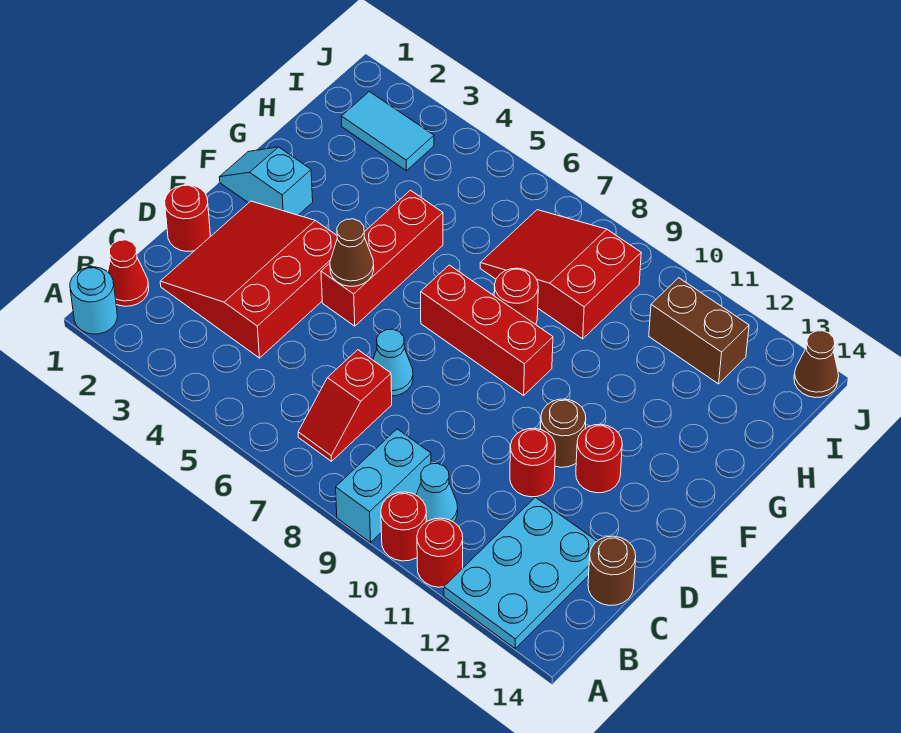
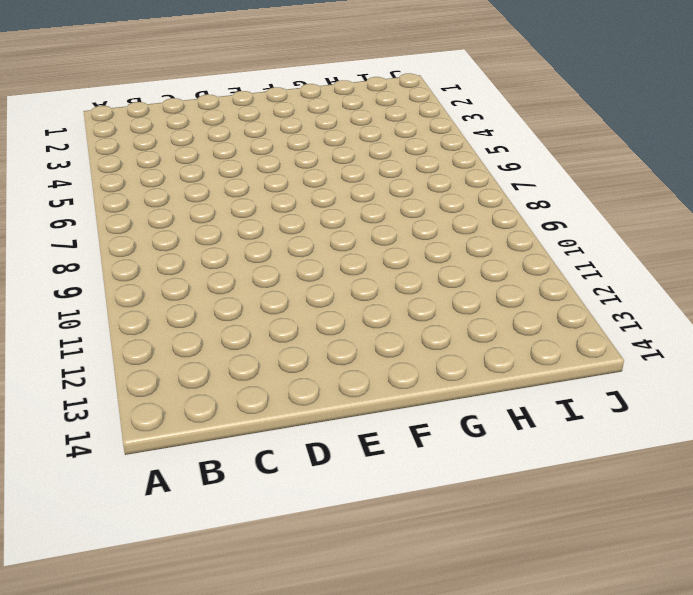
none -> cyan round brick A1 level 1
none -> cyan brick A9:B9 level 1
none -> red round brick A10 level 1

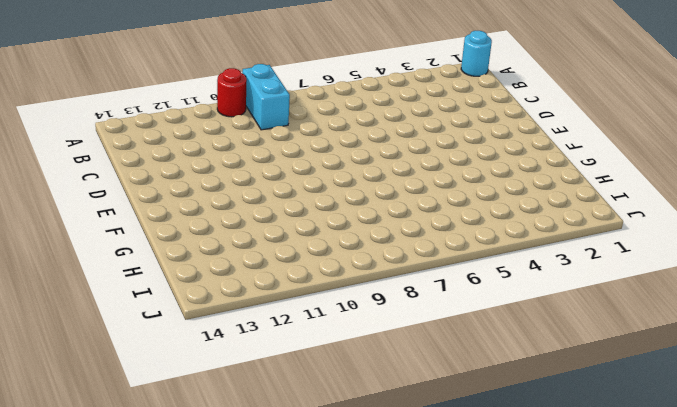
none -> red round brick A11 level 1
none -> cyan plate A12:C13 level 1
none -> red cone B1 level 1

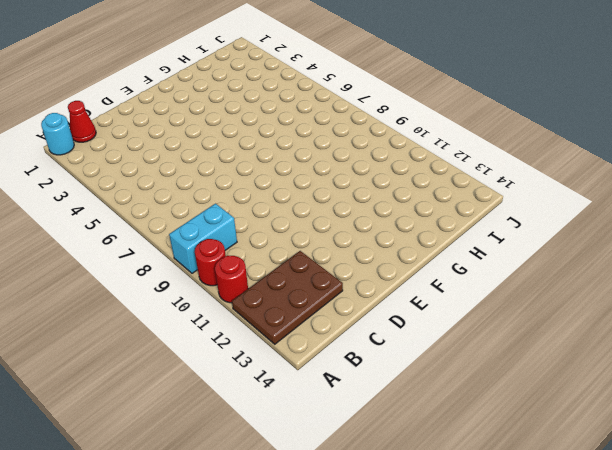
brown plate A12:C13 level 1 -> cyan plate A12:C13 level 1
none -> red slope B7:C7 level 1 top C
none -> cyan cone B10 level 1
none -> red slope C2:E4 level 1 top 4

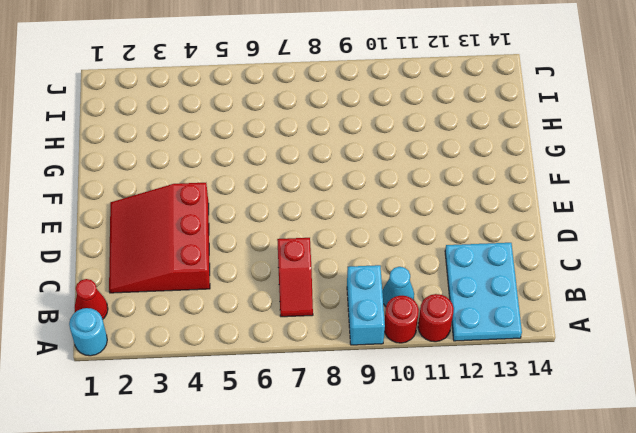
none -> brown round brick C14 level 1
none -> red round brick D1 level 1
none -> cyan cone D7 level 1

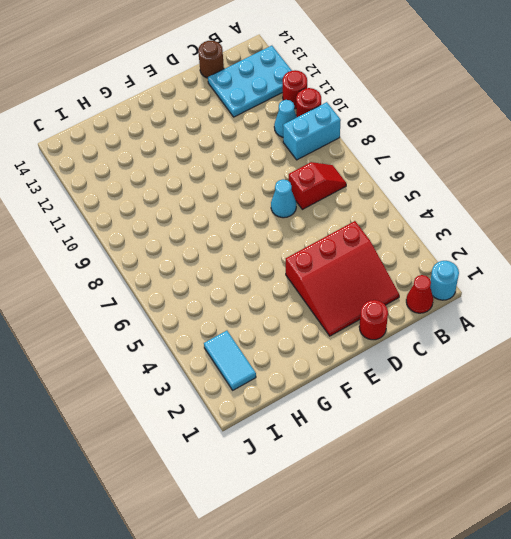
none -> red round brick D11 level 1
none -> red brick E5:G5 level 1
none -> brown round brick E11 level 1

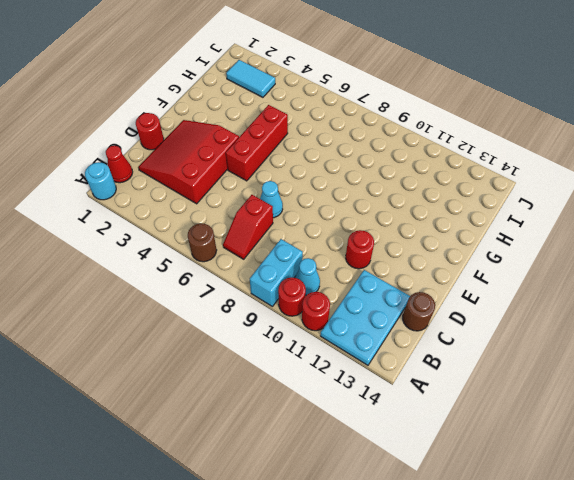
brown round brick A6 level 1 -> brown round brick E11 level 1
none -> red round brick E12 level 1
none -> cyan slope F1:F2 level 1 top 2
none -> red brick F7:F9 level 1

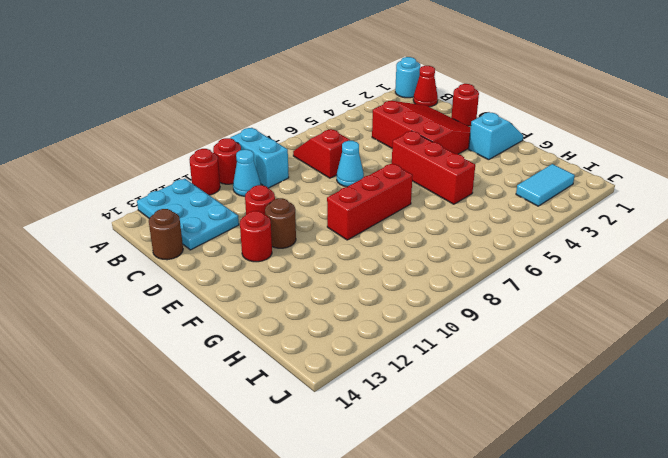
none -> red round brick G8 level 1
none -> red slope H7:I9 level 1 top 9
none -> brown brick I11:I12 level 1

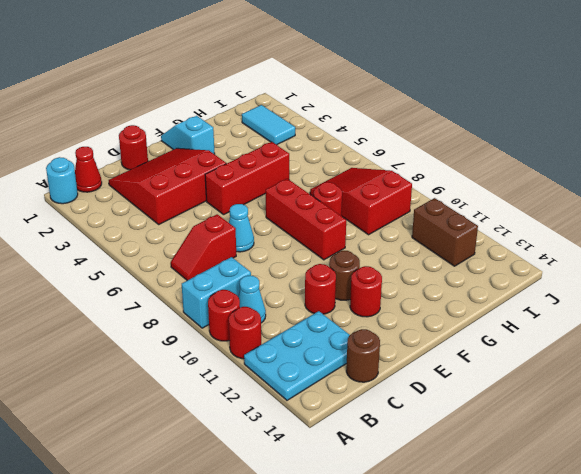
none -> brown cone J14 level 1
none -> brown cone E5 level 2

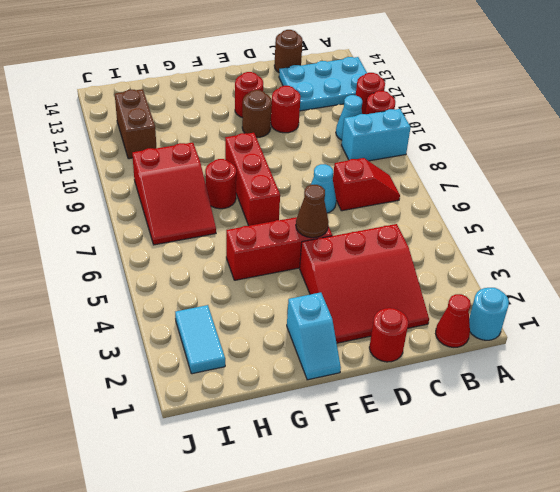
none -> brown cone J14 level 1

